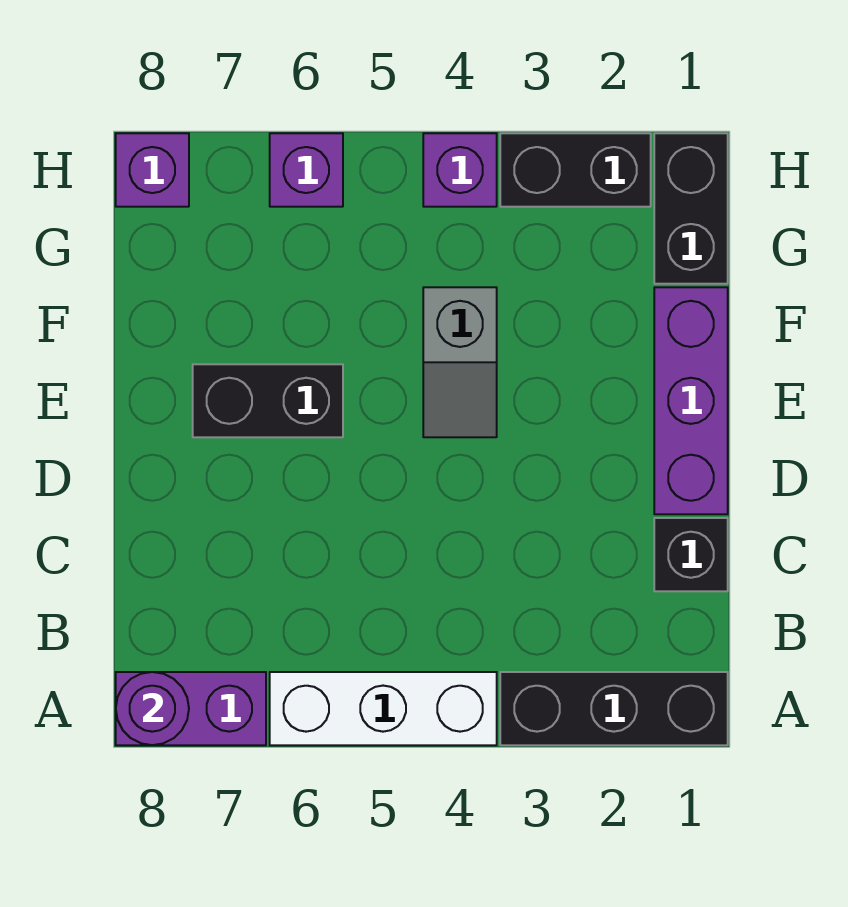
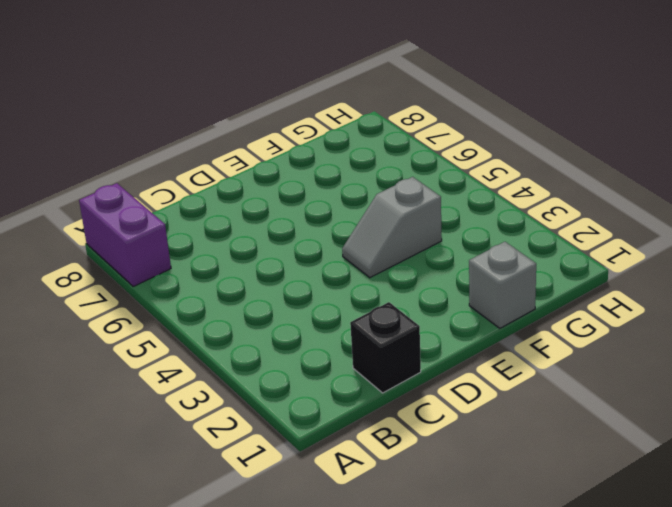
grey brick F1 level 1 -> purple brick D1:F1 level 1
none -> black brick A1:A3 level 1
none -> white brick A4:A6 level 1
none -> black brick E6:E7 level 1

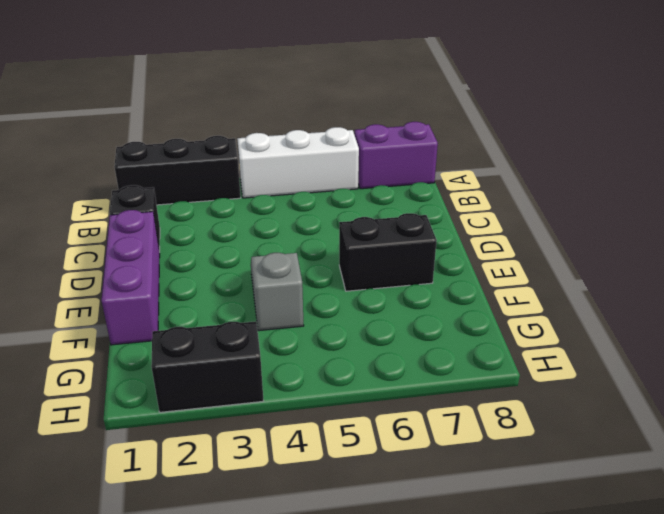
none -> black brick G1:H1 level 1
none -> purple brick H4 level 1
none -> purple brick H6 level 1

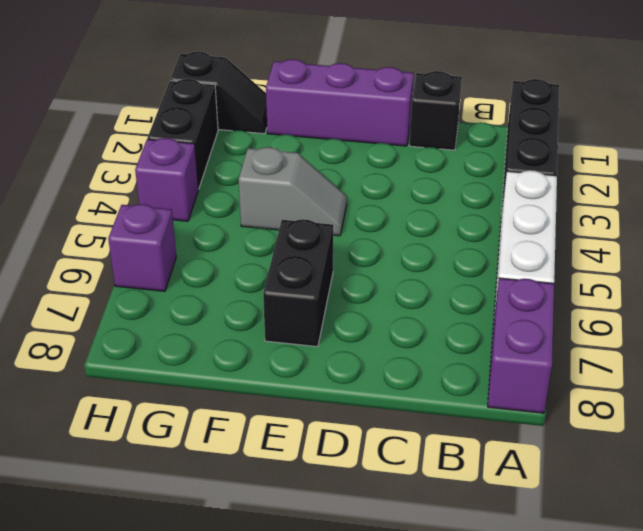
black slope G1:H1 level 1 top H -> black brick G1:H1 level 1
none -> purple brick H8 level 1
none -> purple round brick A8 level 2

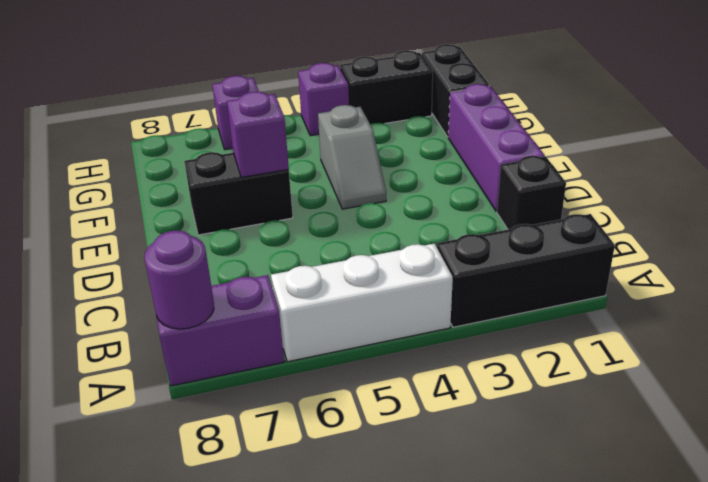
purple brick E6 level 2 -> purple brick H8 level 1

